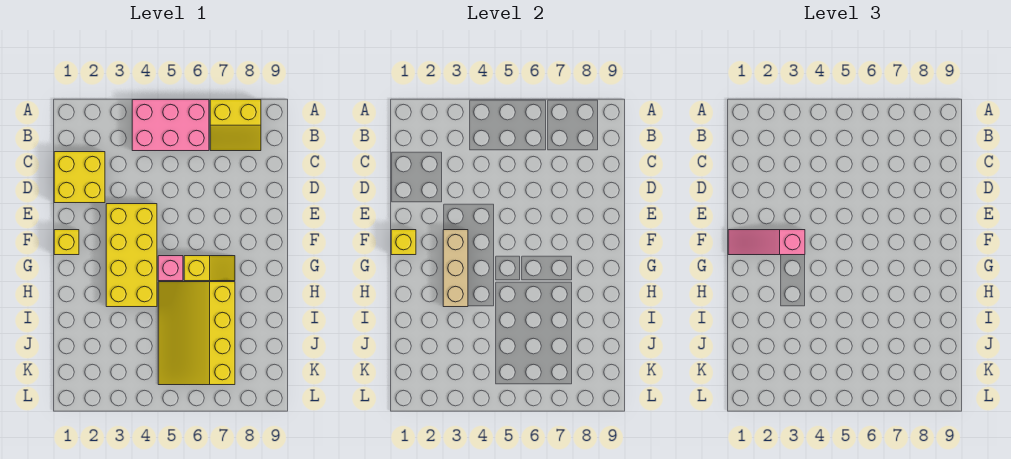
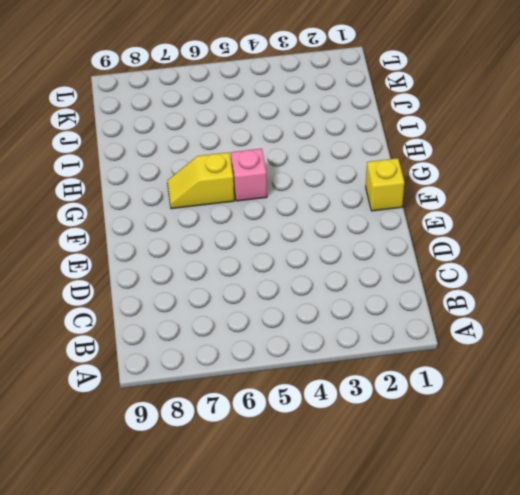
none -> pink brick A4:B6 level 1
none -> yellow slope A7:B8 level 1 top A

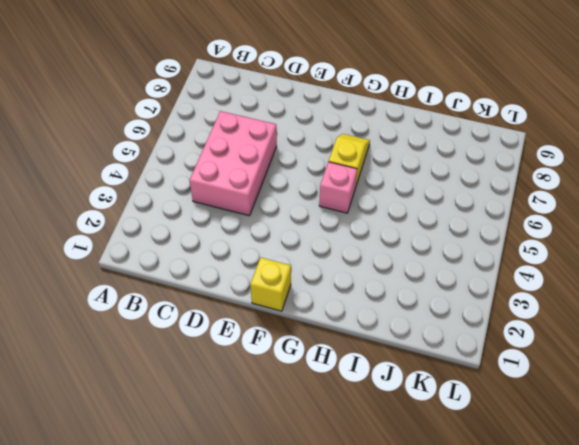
pink brick C4:D6 level 1 -> pink brick A4:B6 level 1
none -> yellow slope A7:B8 level 1 top A
none -> yellow brick C1:D2 level 1

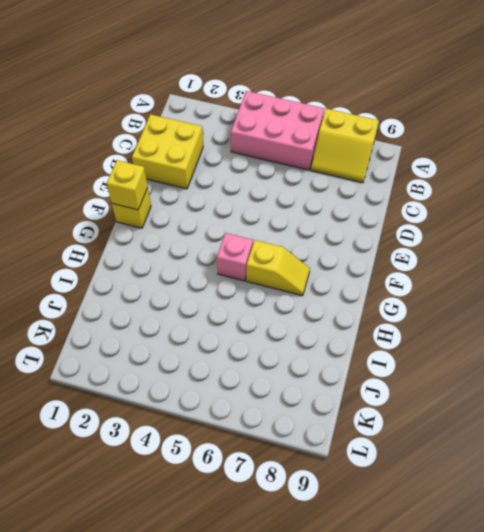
none -> yellow brick E3:H4 level 1
none -> yellow slope H5:K7 level 1 top 7

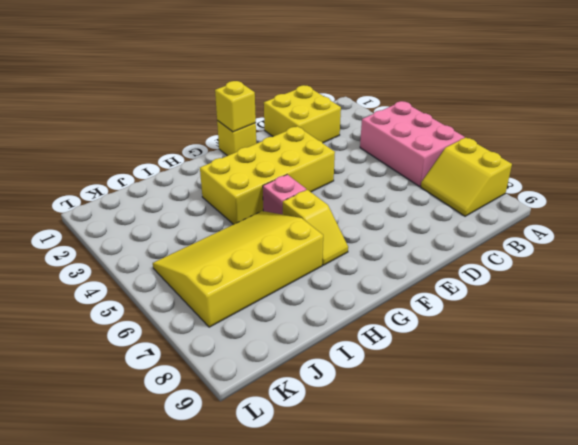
none -> tan brick F3:H3 level 2
none -> pink slope F1:F3 level 3 top 3

